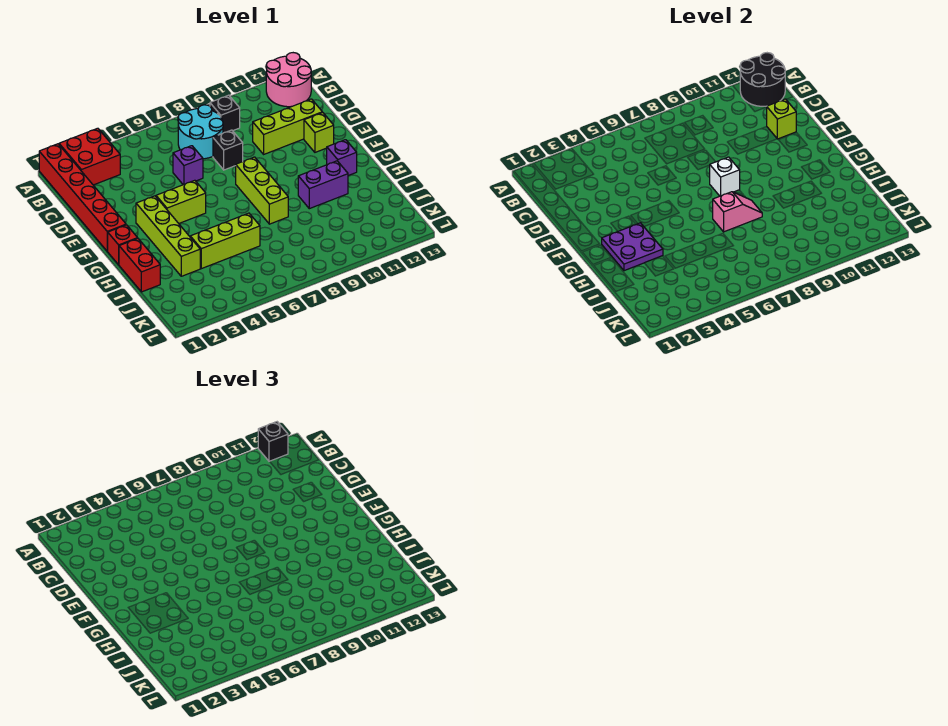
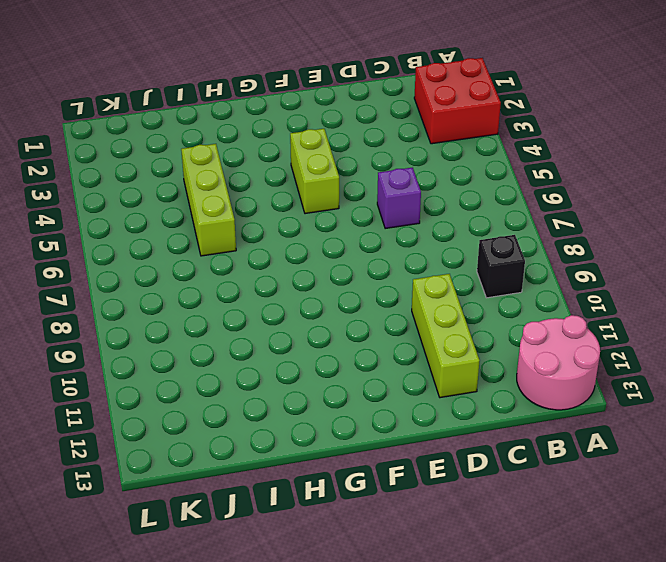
none -> red brick A1:F1 level 1
none -> cyan round brick B7:C8 level 1
none -> black brick D8 level 1

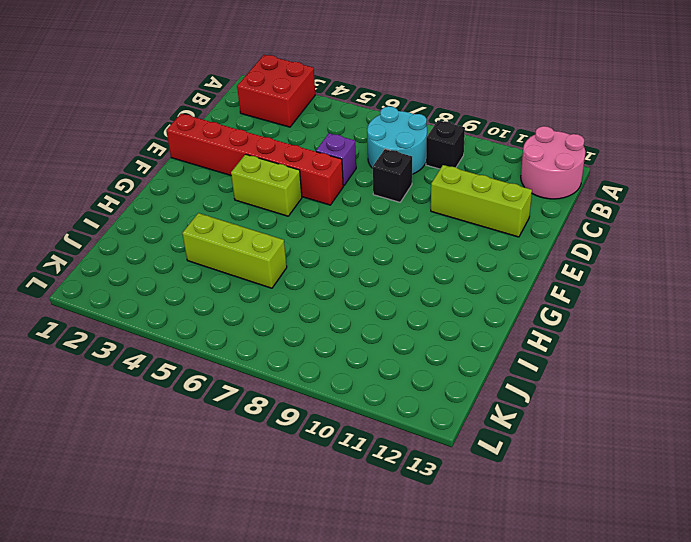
red brick E1:E6 level 1 -> red brick A1:F1 level 1
none -> lime brick E12 level 1
none -> lime brick F3:I3 level 1
none -> lime brick F8:H8 level 1

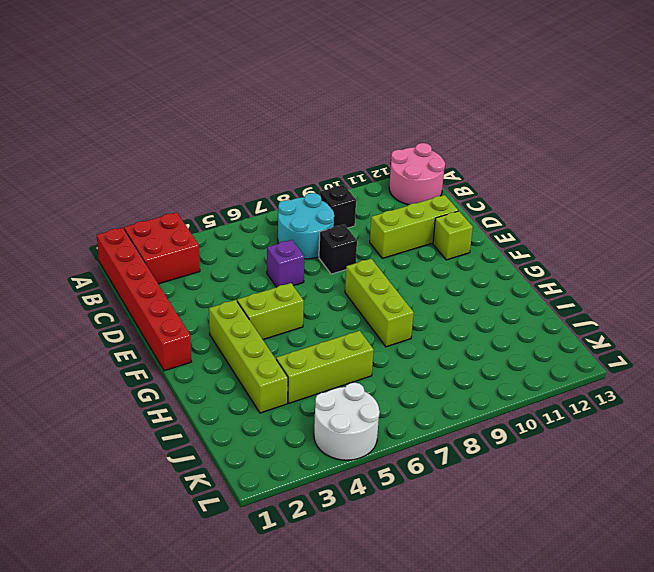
white round brick K4:L5 level 1 -> none
none -> red brick G1 level 1
none -> purple brick G12 level 1
none -> red brick H1:I1 level 1

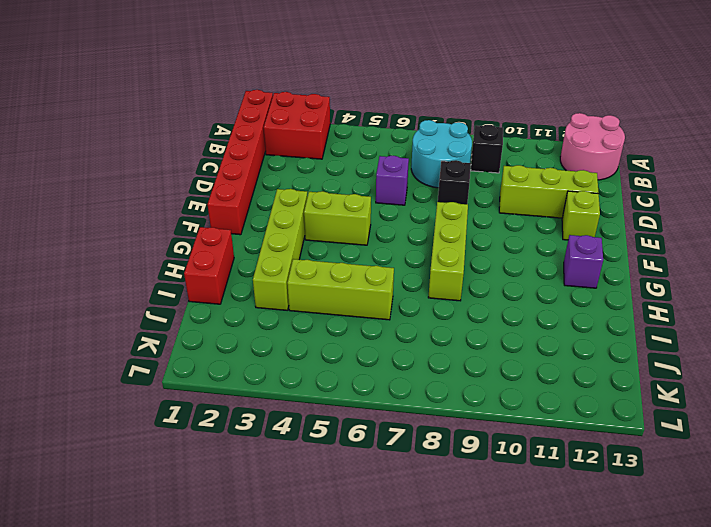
none -> red brick G1 level 1
none -> purple brick H10:H11 level 1
none -> black round brick A12:B13 level 2

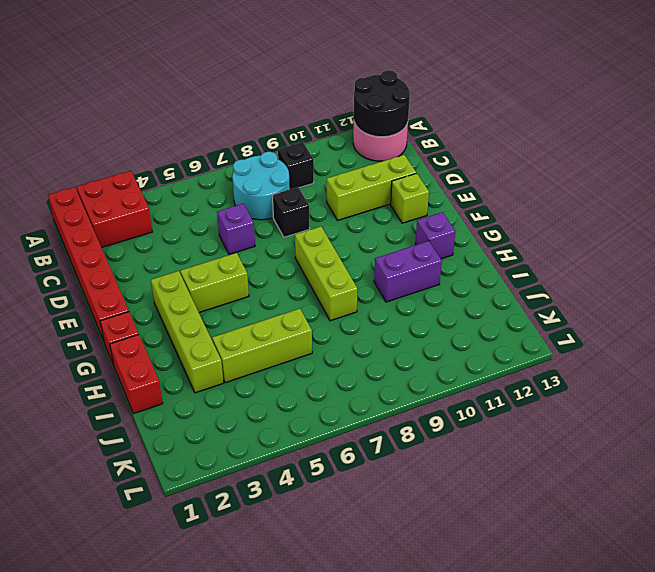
none -> lime brick D12 level 2
none -> white brick F8 level 2
none -> purple plate G2:H3 level 2

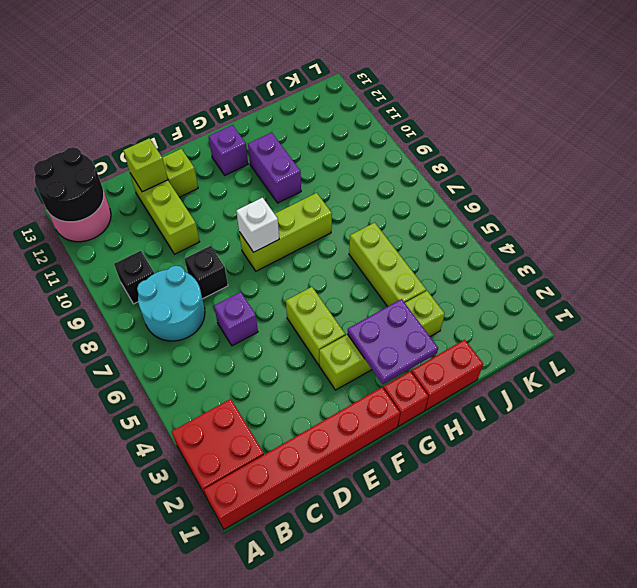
none -> pink slope H7:H8 level 2 top 7
none -> black brick A12 level 3

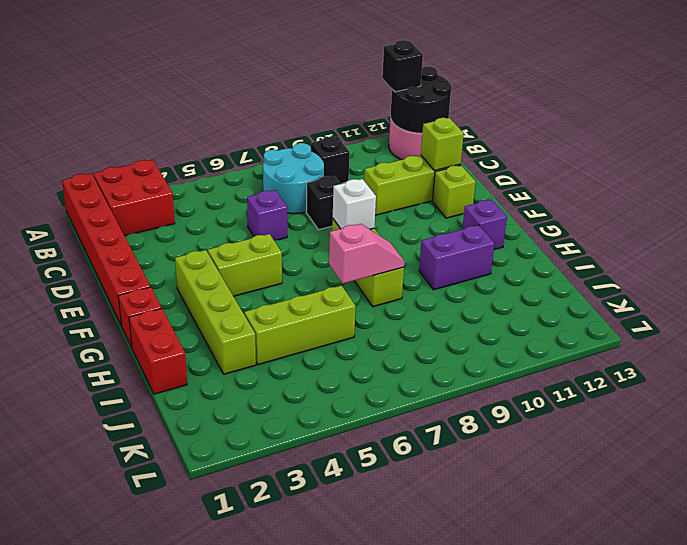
none -> purple plate G2:H3 level 2

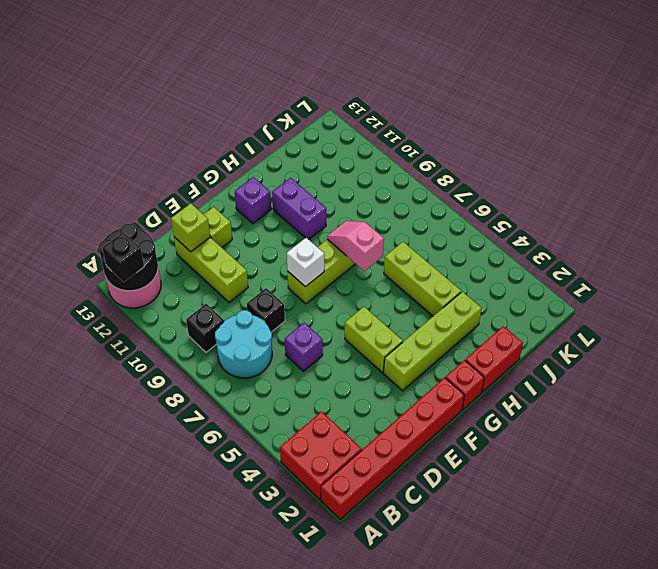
none -> purple plate G2:H3 level 2

